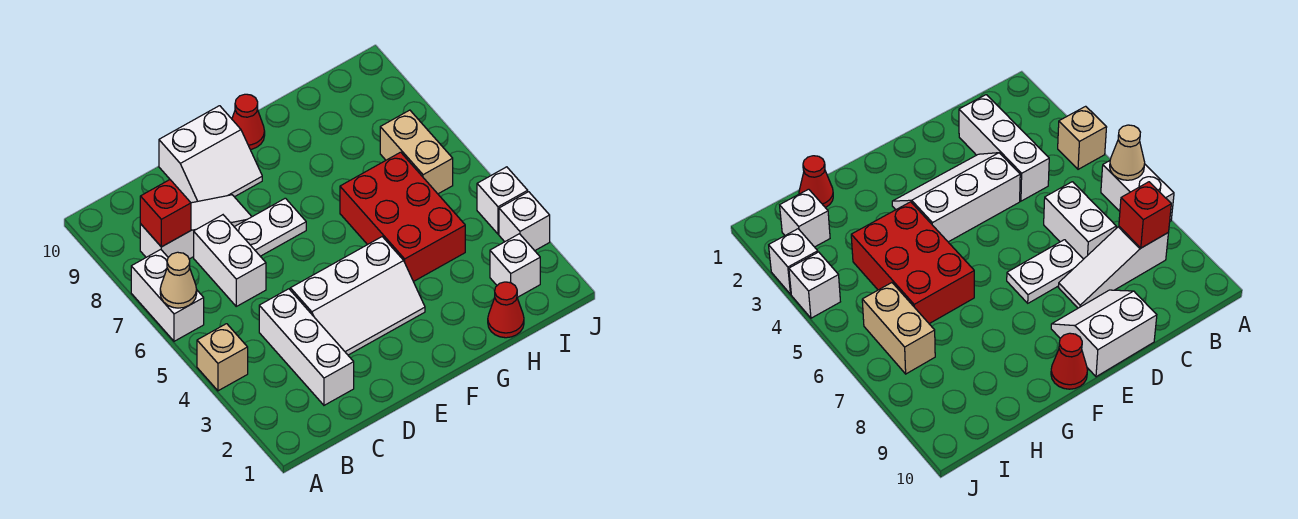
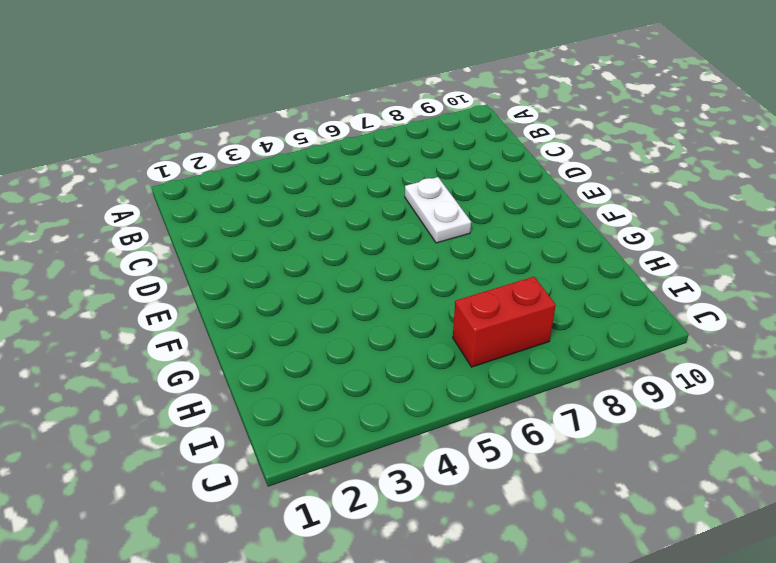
red brick I6:I7 level 1 -> tan brick I6:I7 level 1
none -> tan brick A4 level 1
none -> white brick A6:A7 level 1
none -> white slope B8:D8 level 1 top B

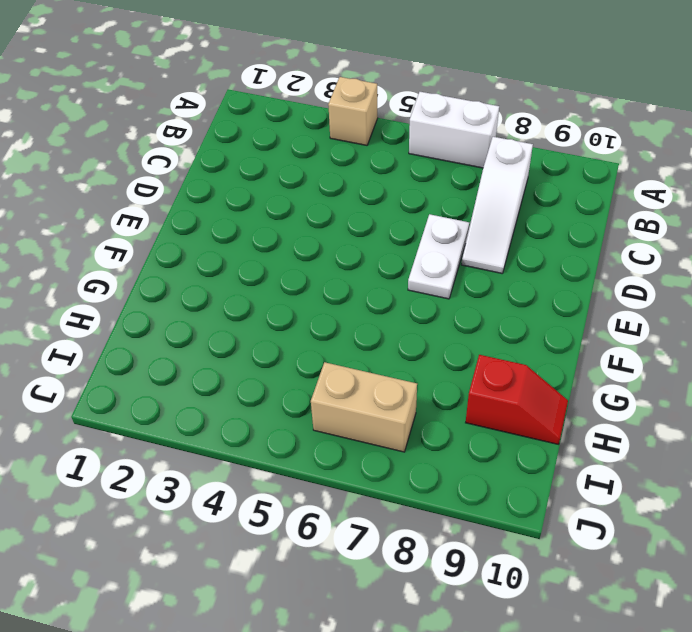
red slope H9:H10 level 1 top 9 -> none
none -> white brick C2:C4 level 1
none -> white brick C6:C7 level 1
none -> white slope D3:F4 level 1 top 4

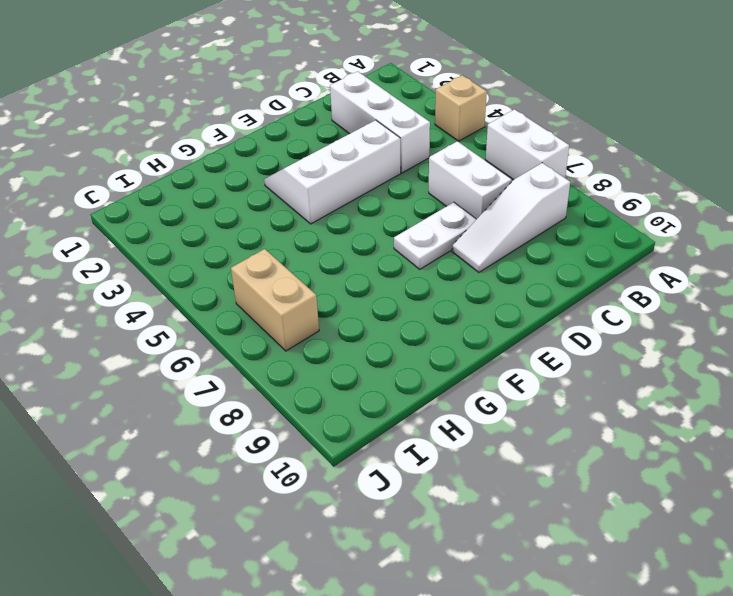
none -> white slope D9:E10 level 1 top 10
none -> red cone F10 level 1
none -> red brick G4:H6 level 1

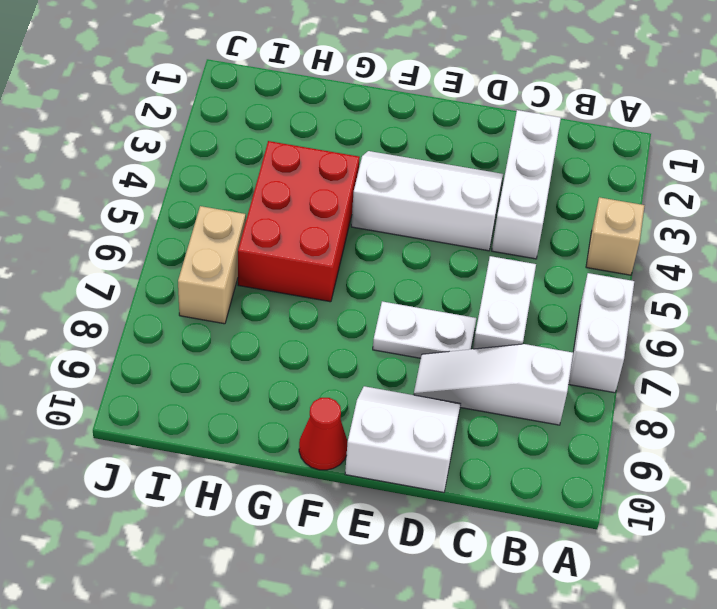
none -> red cone H1 level 1
none -> white brick I2 level 1
none -> white brick J3 level 1

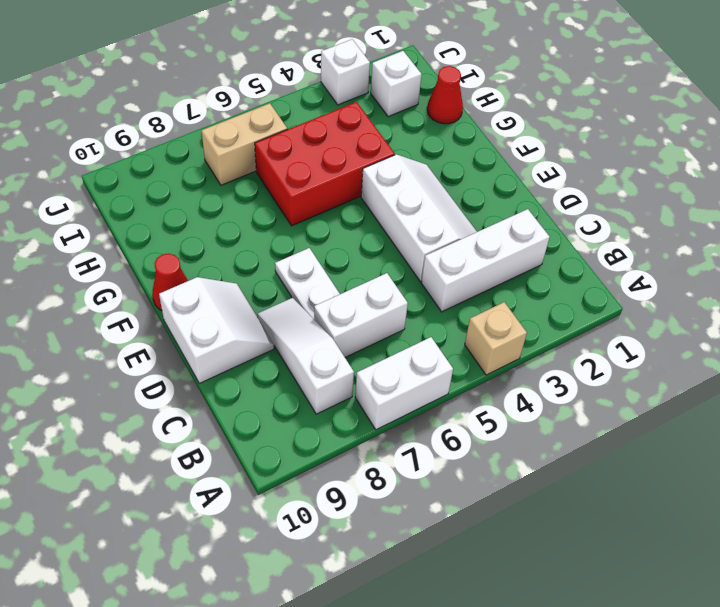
none -> white brick J4 level 1
none -> tan cone A6 level 2
none -> red brick B8 level 2

